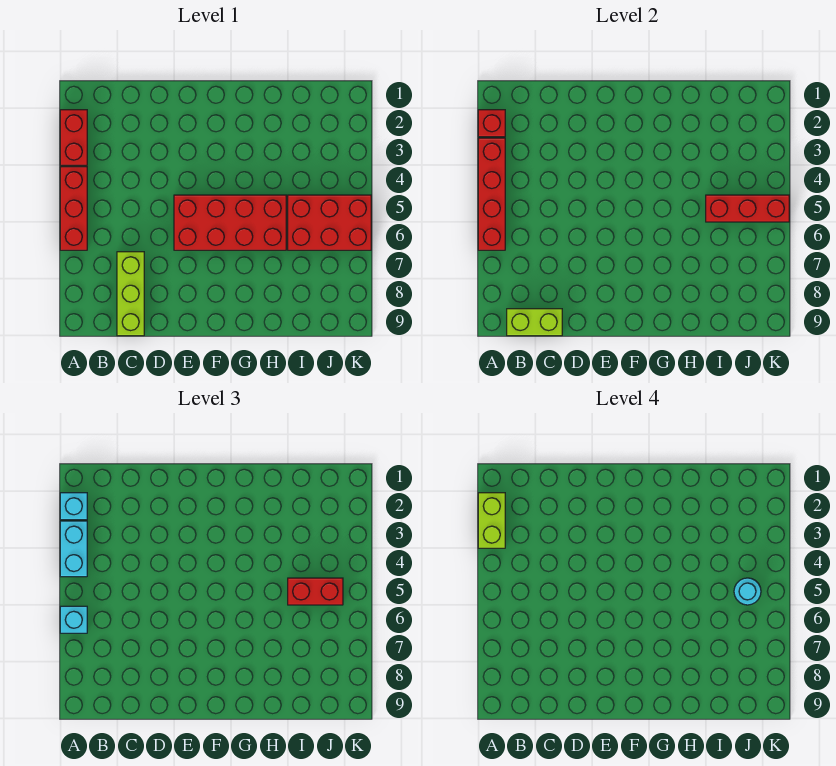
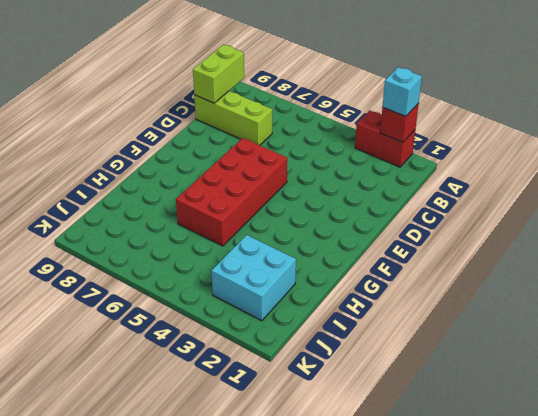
cyan brick I2:J3 level 1 -> none
none -> red brick A4:A6 level 1
none -> red brick I5:K6 level 1
none -> red brick A3:A6 level 2

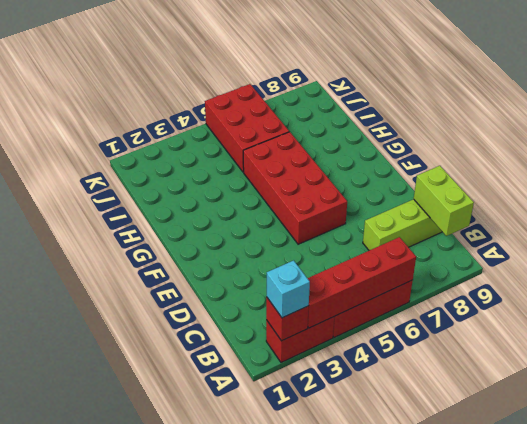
none -> red brick I5:K5 level 2
none -> cyan brick A3:A4 level 3
none -> cyan brick A6 level 3

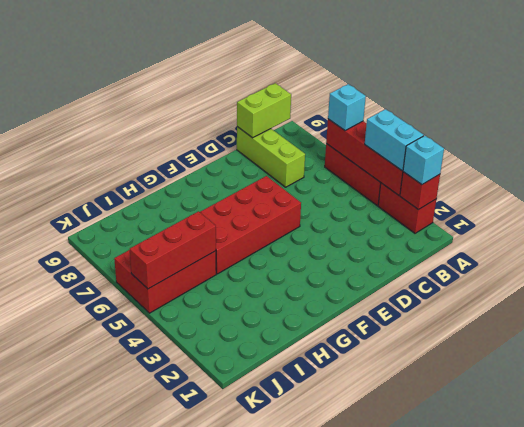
none -> red brick I5:J5 level 3
none -> lime brick A2:A3 level 4
none -> cyan round brick J5 level 4

